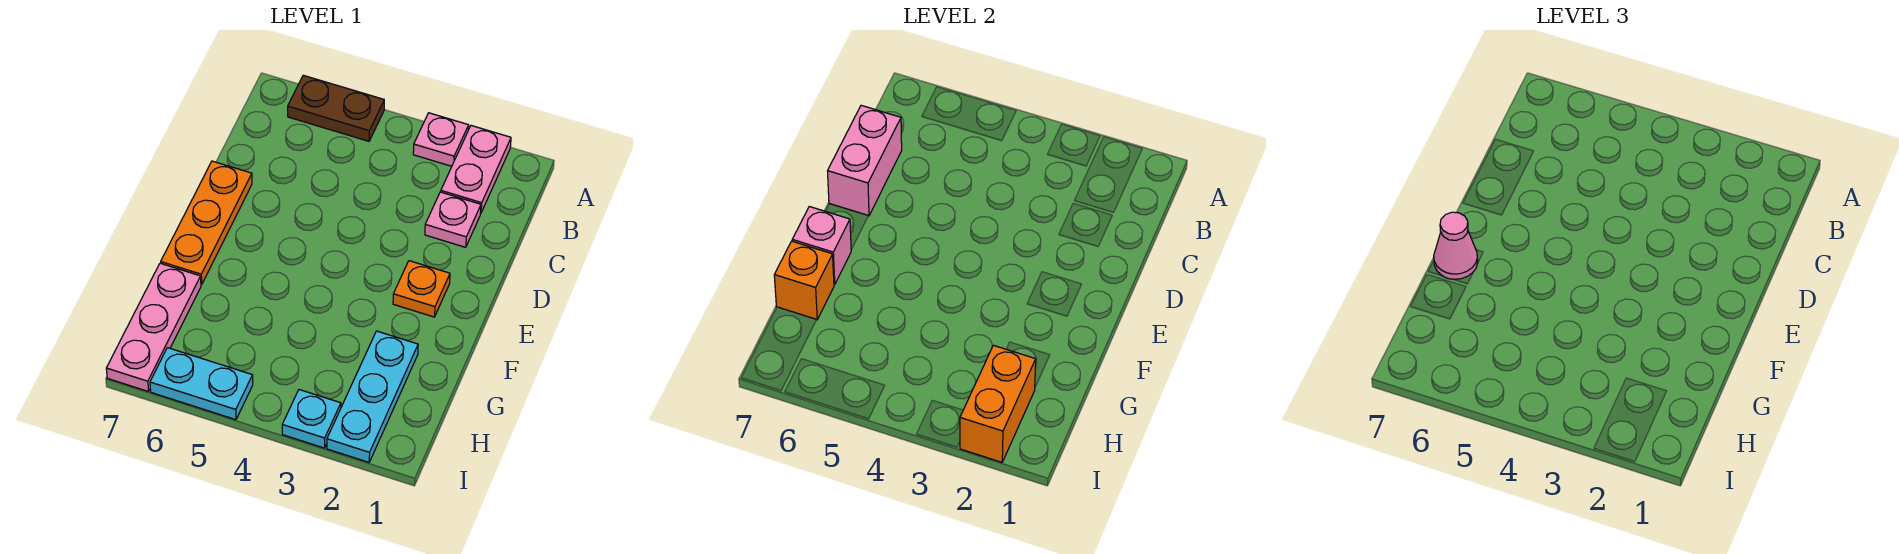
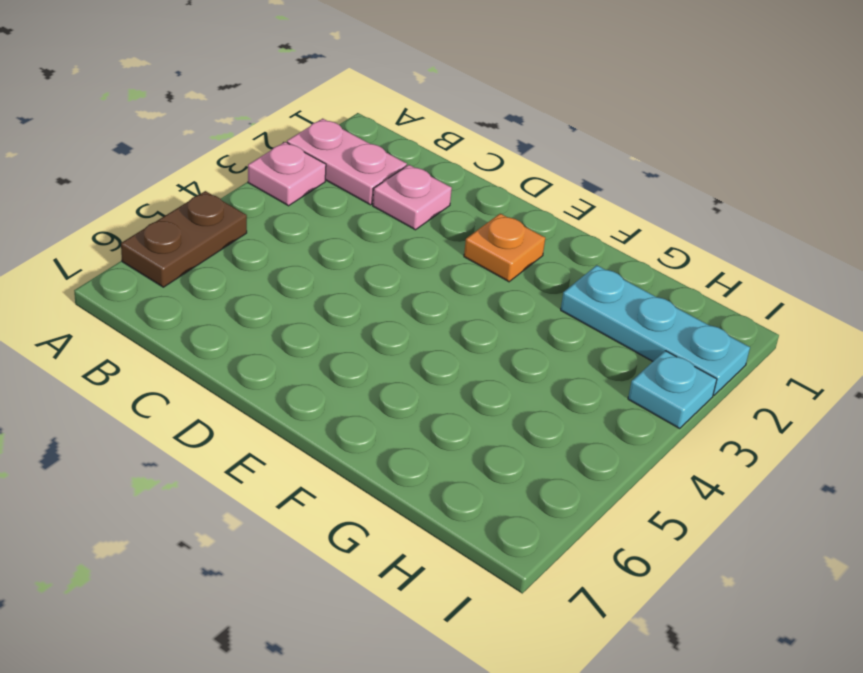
none -> orange plate D7:F7 level 1
none -> pink plate G7:I7 level 1
none -> cyan plate I5:I6 level 1

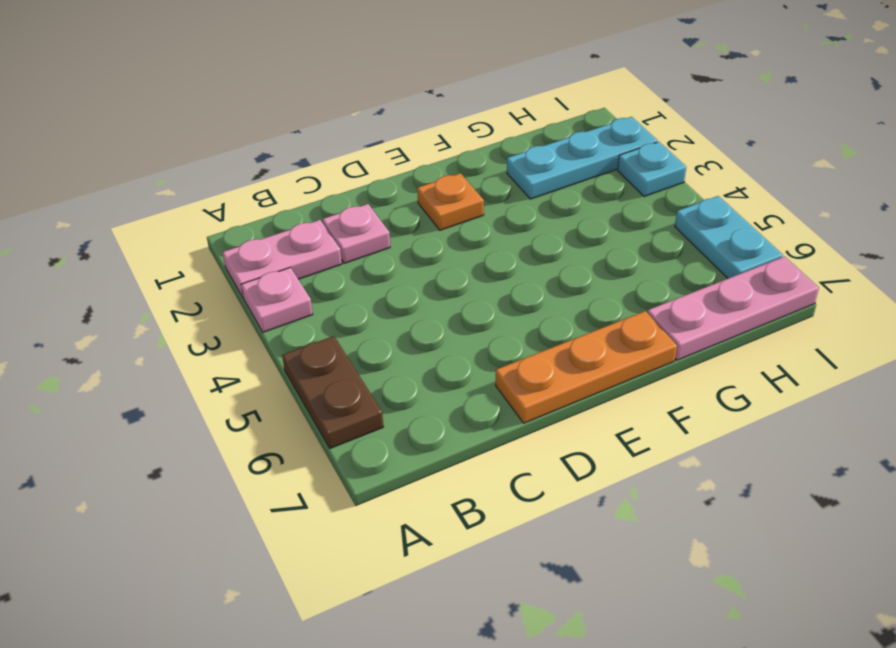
none -> pink brick C7:D7 level 2
none -> pink brick F7 level 2
none -> orange brick G7 level 2

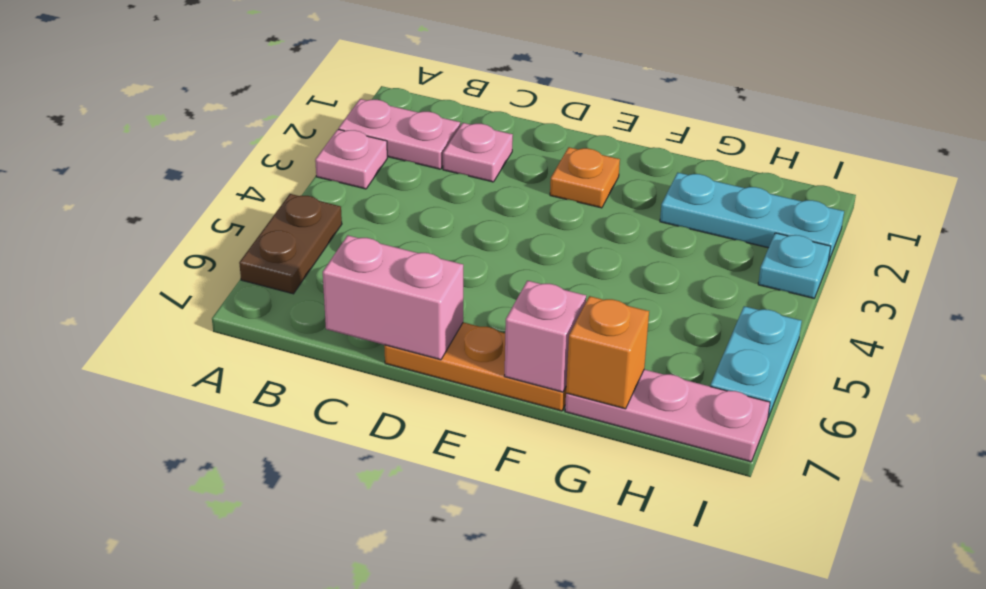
none -> orange brick H2:I2 level 2
none -> pink cone F7 level 3

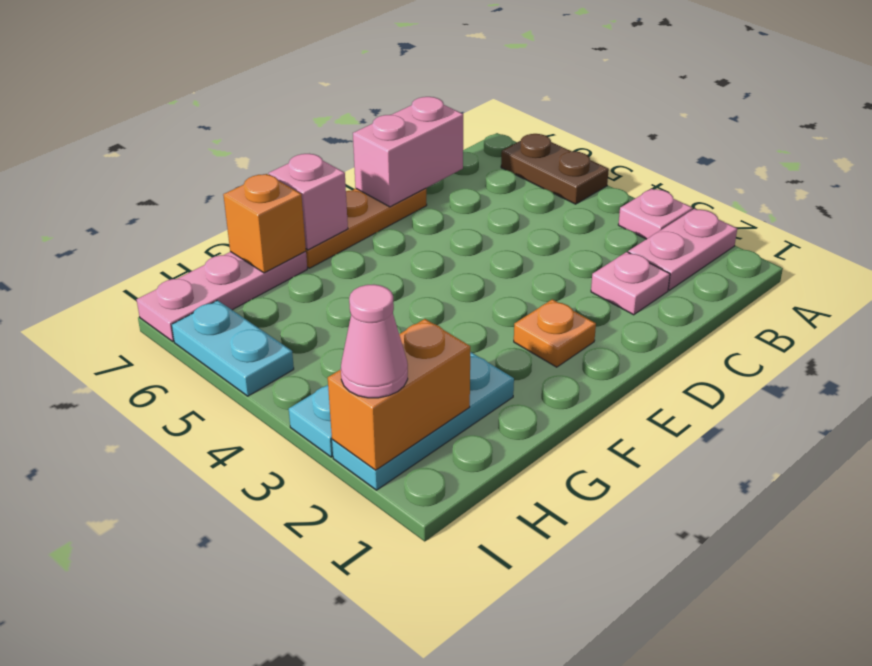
pink cone I2 level 3 -> pink cone F7 level 3

